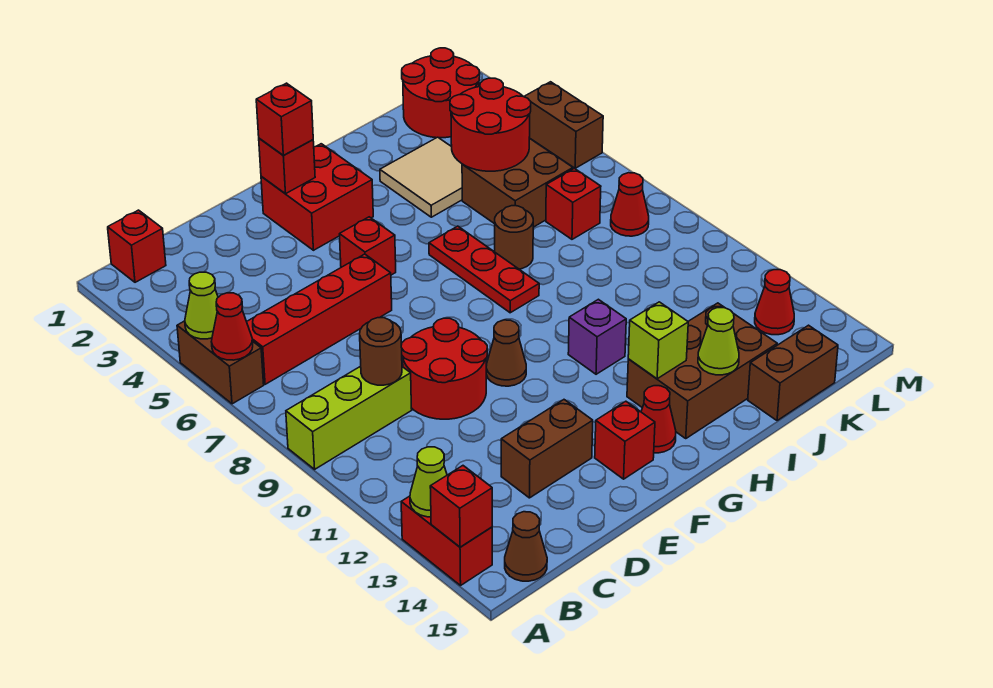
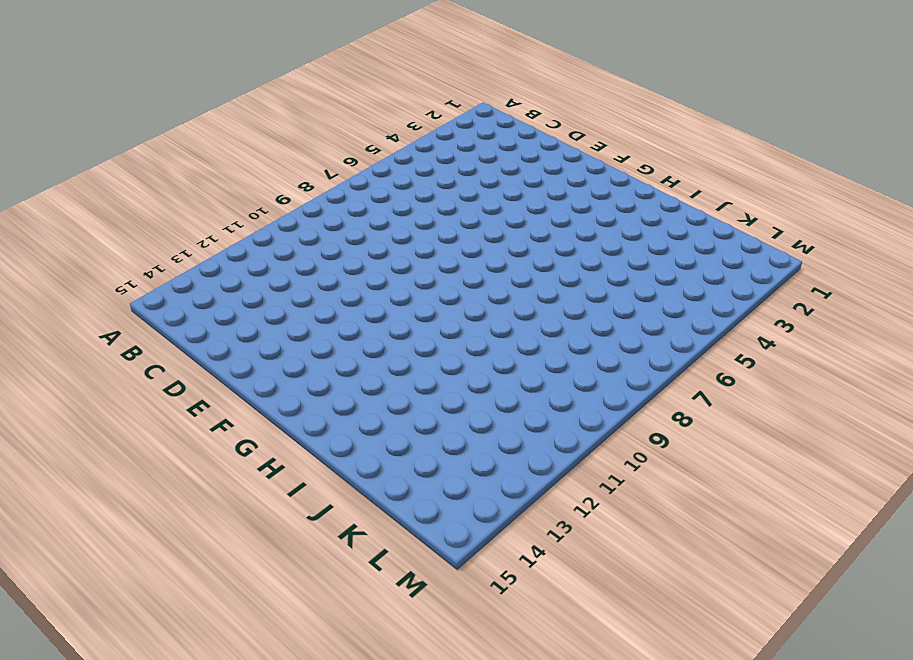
none -> brown brick A5:A6 level 1
none -> lime brick A9:C9 level 1
none -> red brick A13:A14 level 1
none -> red brick B1 level 1

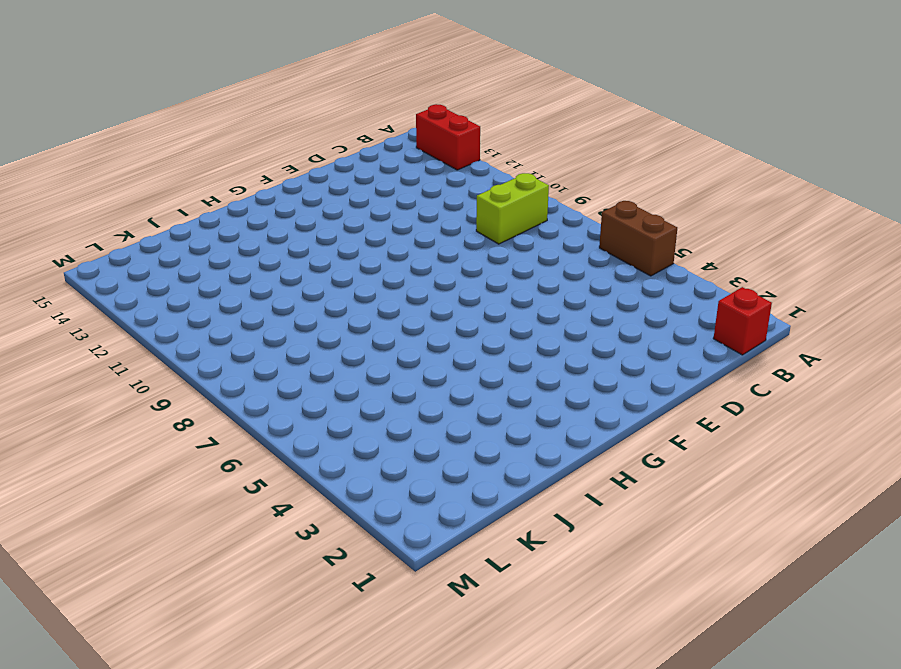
lime brick B9:C9 level 1 -> lime brick A9:C9 level 1
none -> red brick B6:E6 level 1
none -> brown cone B15 level 1
none -> red round brick D9:E10 level 1
none -> brown brick D13:E13 level 1

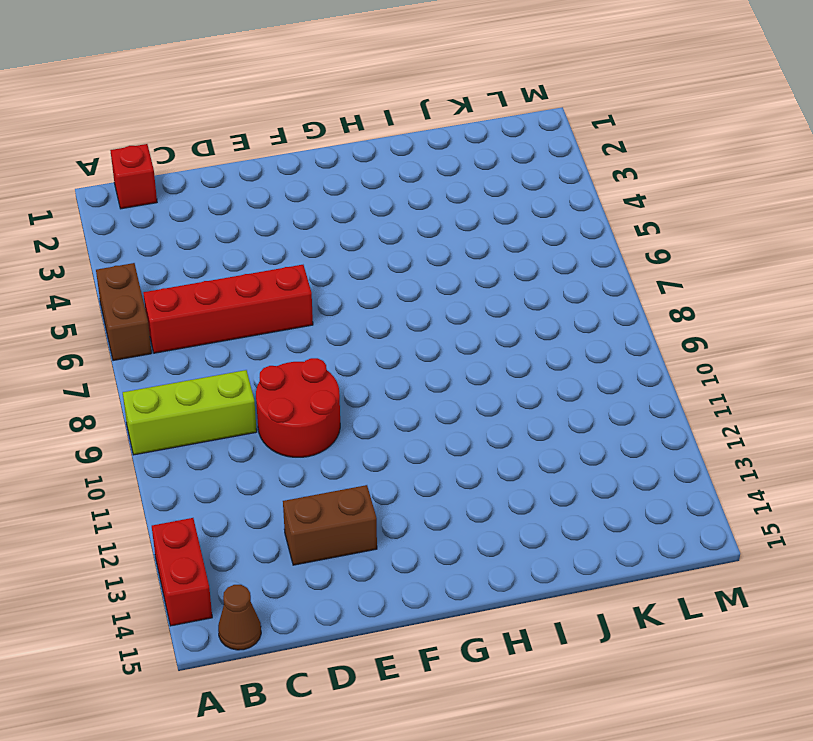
none -> red brick F2:G3 level 1
none -> red brick F5 level 1
none -> brown cone F10 level 1
none -> red brick F14 level 1

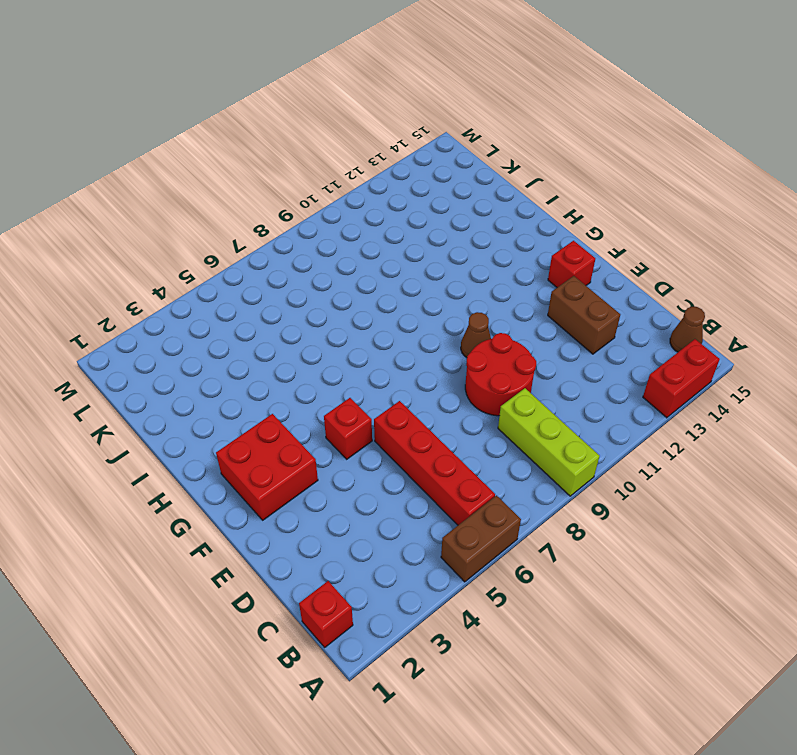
none -> red cone G14 level 1
none -> red plate H6:H8 level 1
none -> purple brick H11 level 1
none -> brown brick H13:J14 level 1

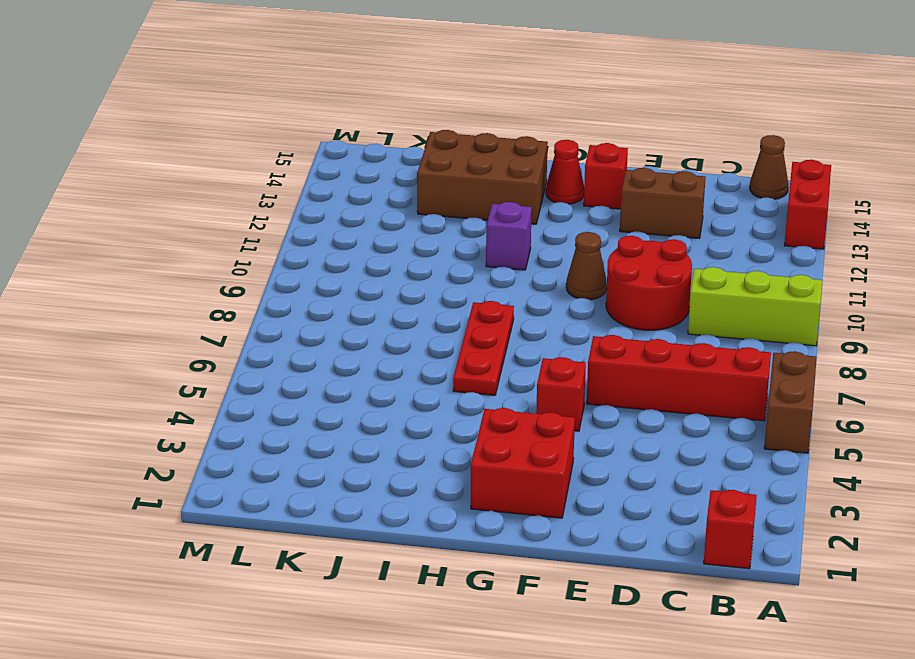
none -> tan tile I3:J4 level 1
none -> brown round brick I7 level 1
none -> brown brick J5:K6 level 1
none -> brown brick J15:K15 level 1

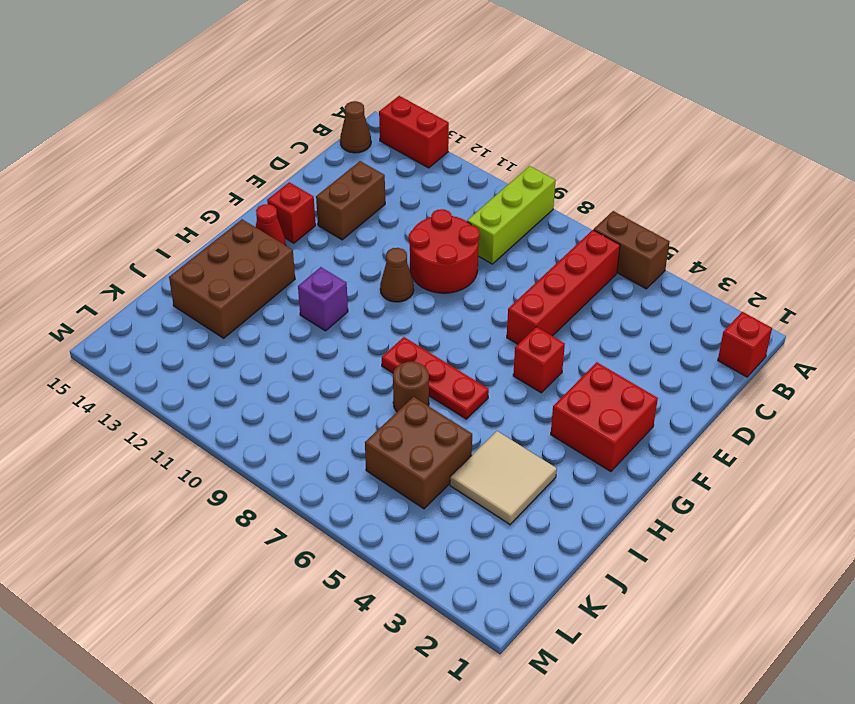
none -> brown brick J15:K15 level 1
none -> red round brick K1:L2 level 1
none -> red brick K7 level 1
none -> red cone L8 level 1

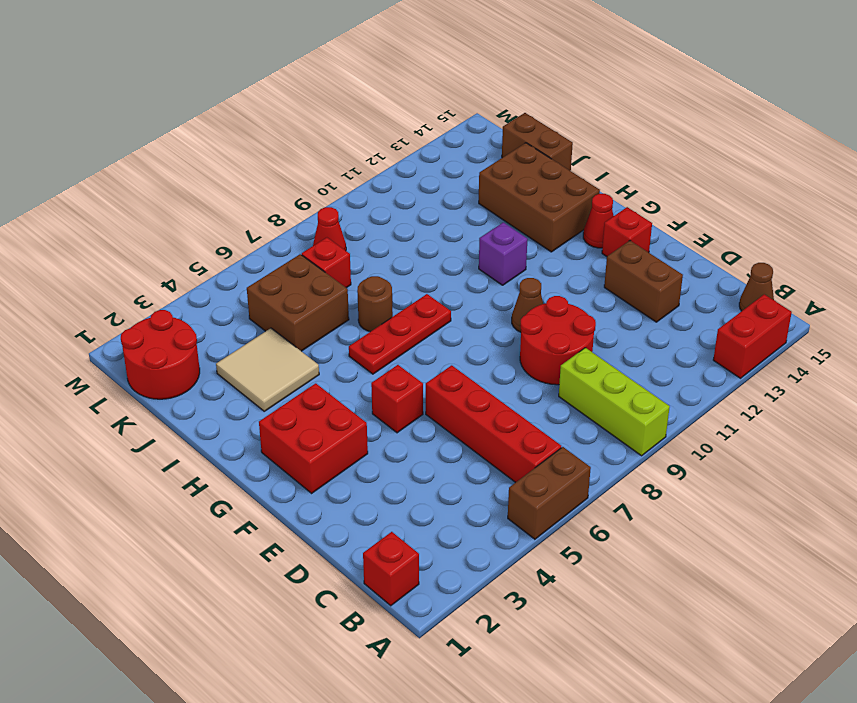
none -> red cone L13 level 1
none -> brown brick M4:M5 level 1
none -> lime cone A5 level 2
none -> red cone A6 level 2

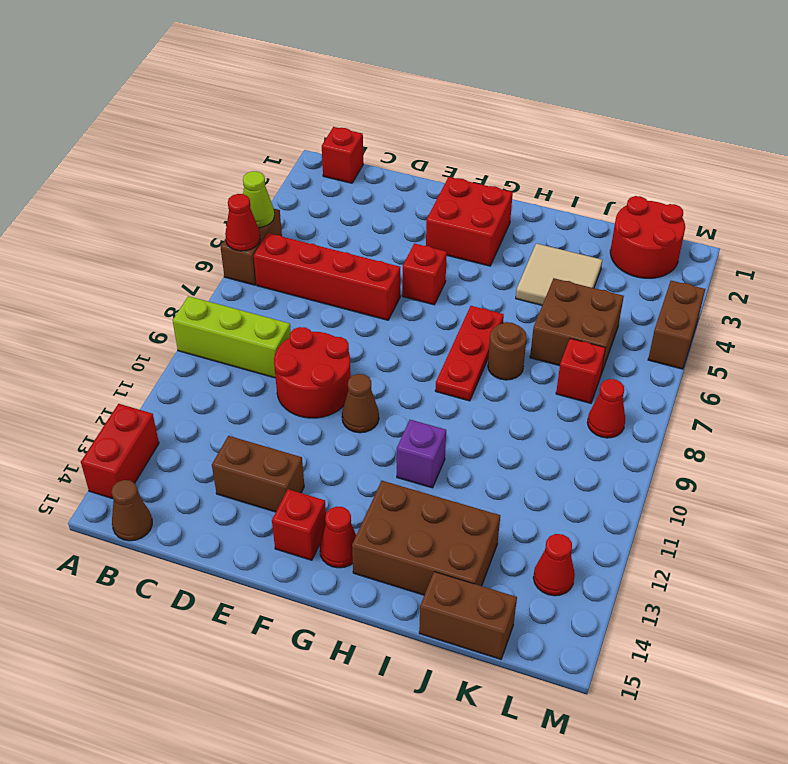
none -> lime cone A13 level 2
none -> red brick A14 level 2
none -> brown round brick C9 level 2
none -> red brick F2 level 2

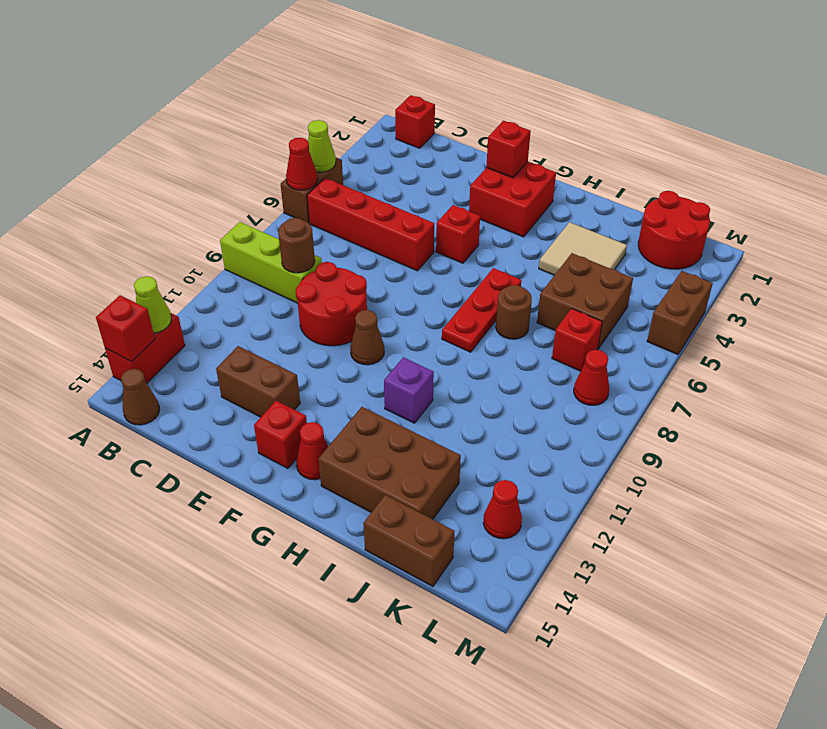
none -> lime brick H13 level 2
none -> lime cone I14 level 2
none -> red round brick J4:K5 level 2
none -> red brick F2 level 3

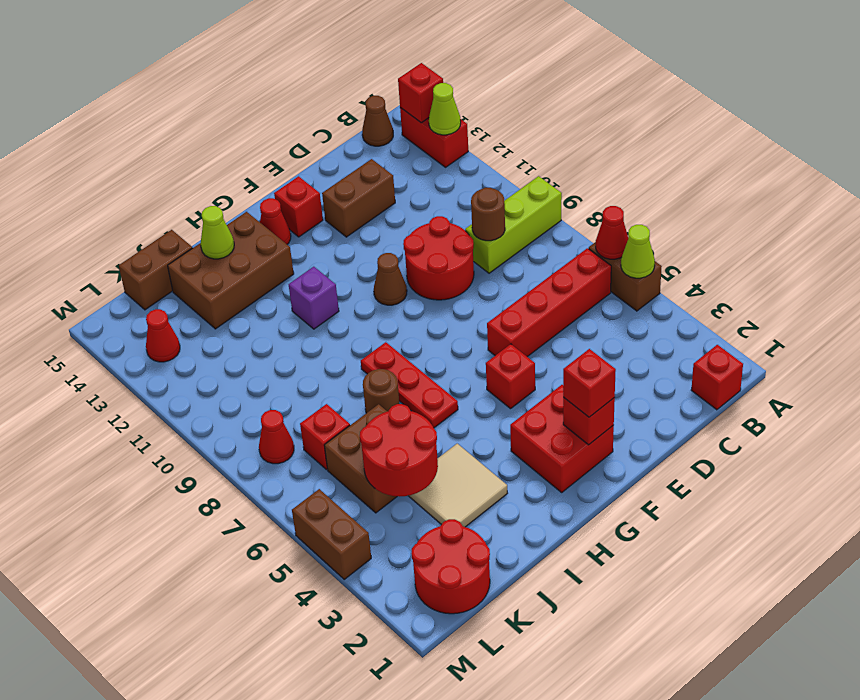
none -> lime brick H13 level 2

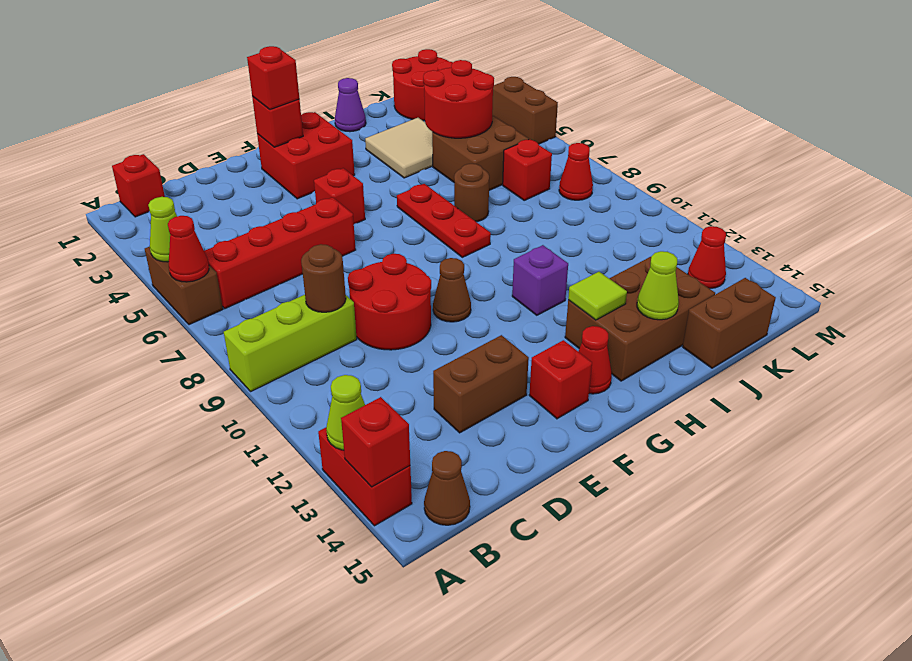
lime tile H13 level 2 -> lime brick H13 level 2
purple cone I1 level 1 -> none

